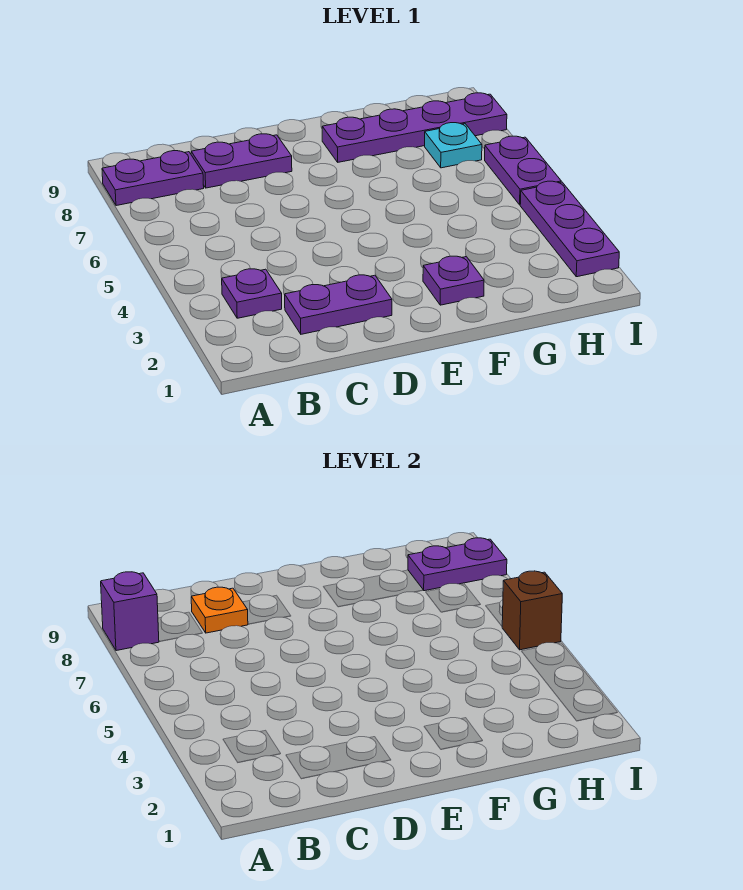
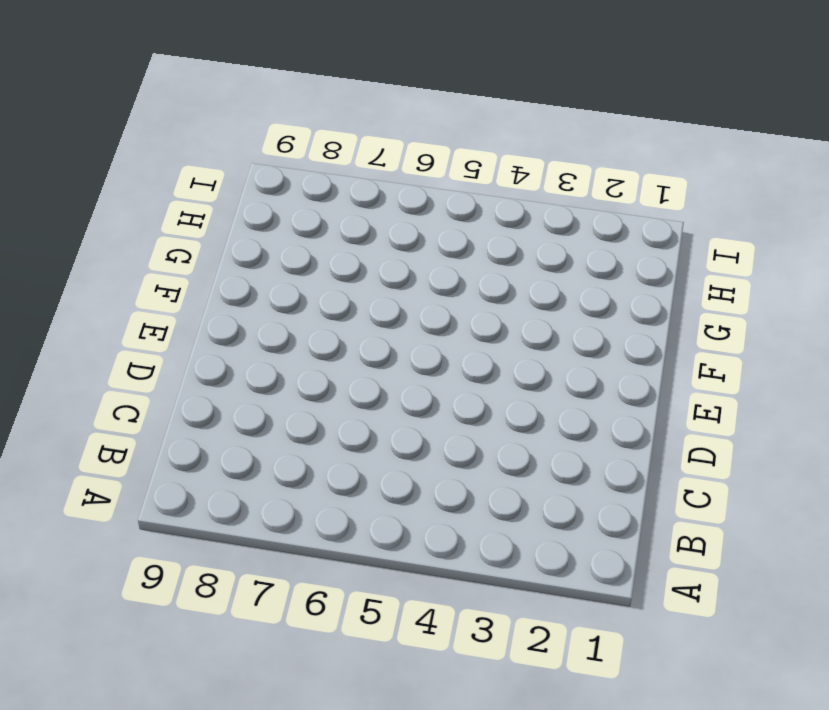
none -> purple plate A8:B8 level 1
none -> purple plate B3 level 1
none -> purple plate C2:D2 level 1

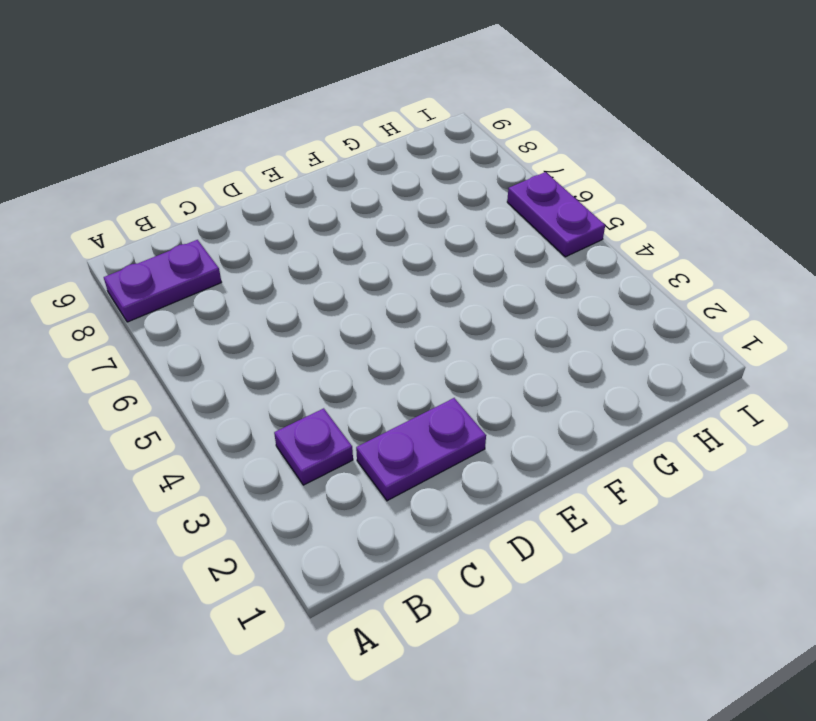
none -> purple plate C8:D8 level 1
none -> purple plate F2 level 1
none -> purple plate F8:I8 level 1

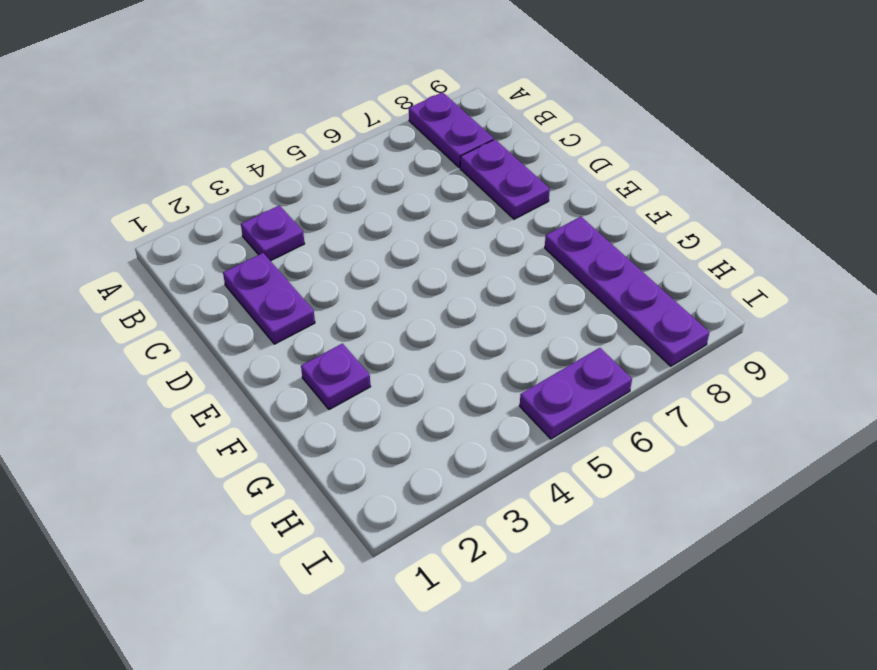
none -> cyan plate H7 level 1
none -> purple plate I2:I4 level 1
none -> purple brick A8 level 2

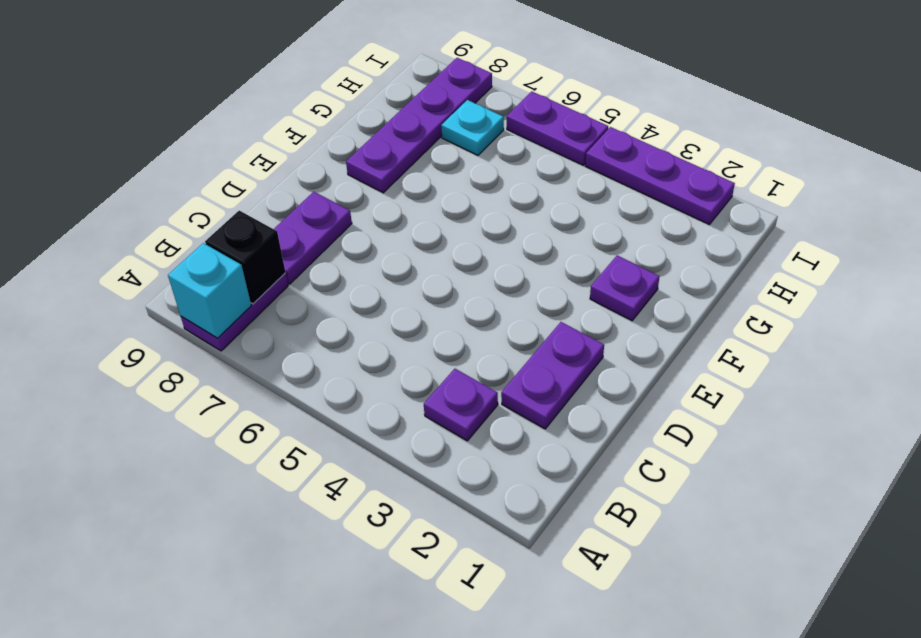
cyan brick A8 level 2 -> purple brick A8 level 2
black brick B8 level 2 -> none
none -> orange plate C8 level 2
none -> purple plate H8:I8 level 2
none -> brown brick I5 level 2

